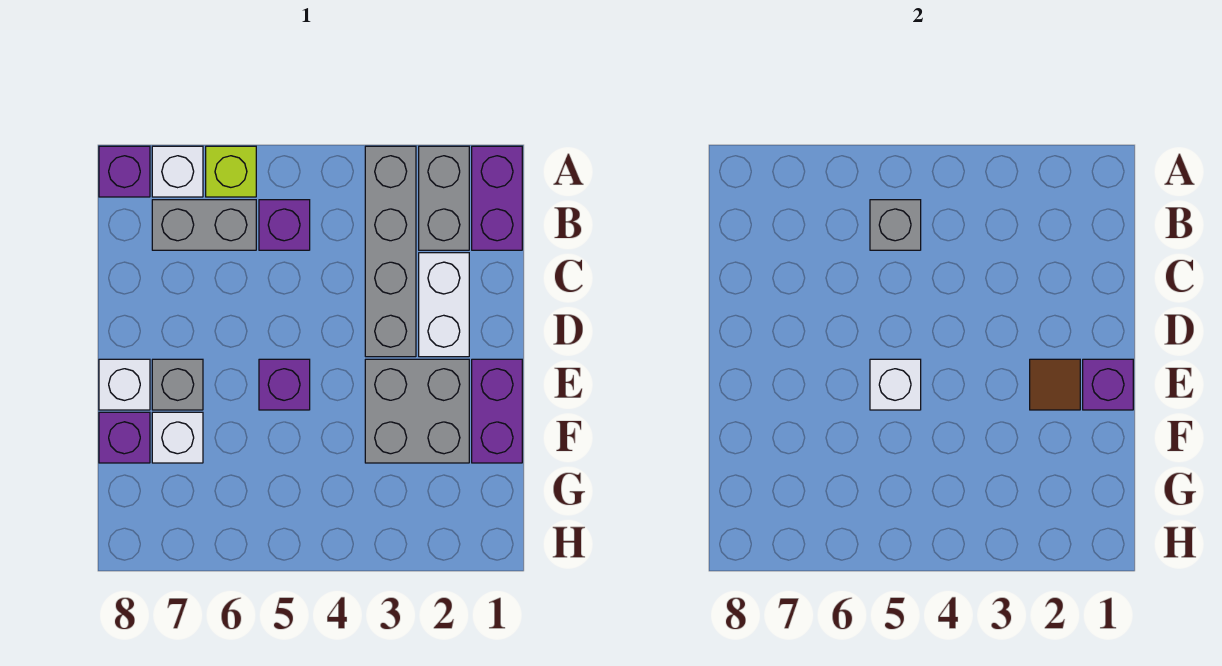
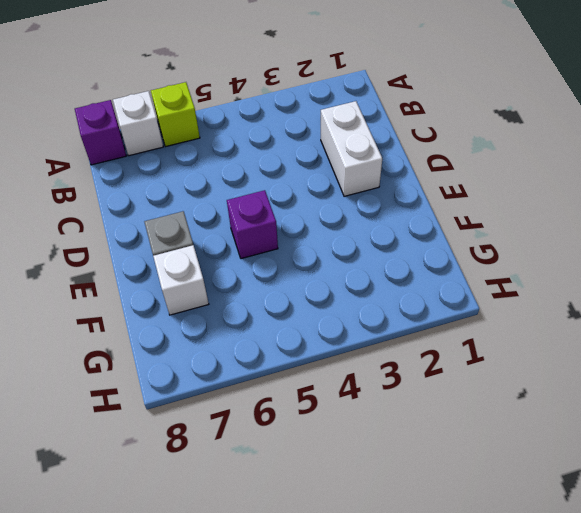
none -> purple brick A1:B1 level 1
none -> grey brick A2:B2 level 1
none -> grey brick A3:D3 level 1

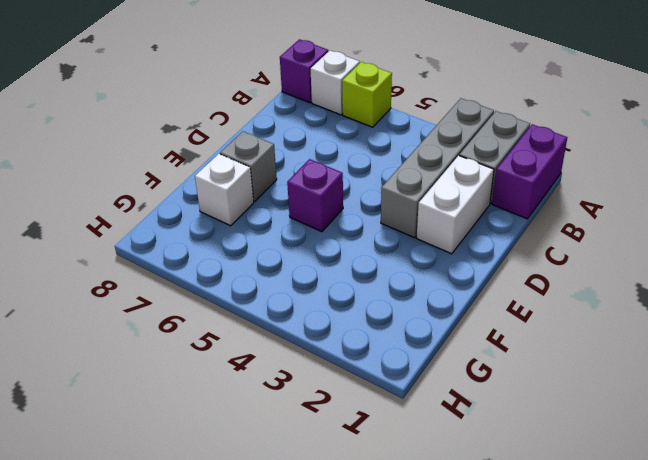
none -> purple brick B5 level 1
none -> grey brick B6:B7 level 1
none -> purple brick E1:F1 level 1

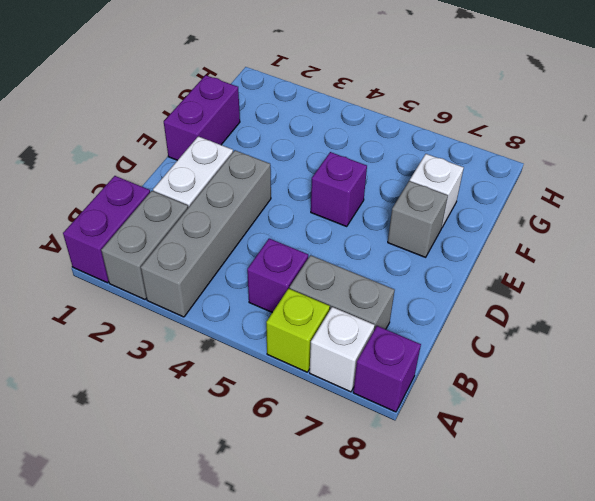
none -> grey brick E2:F3 level 1
none -> white brick E8 level 1
none -> purple brick F8 level 1

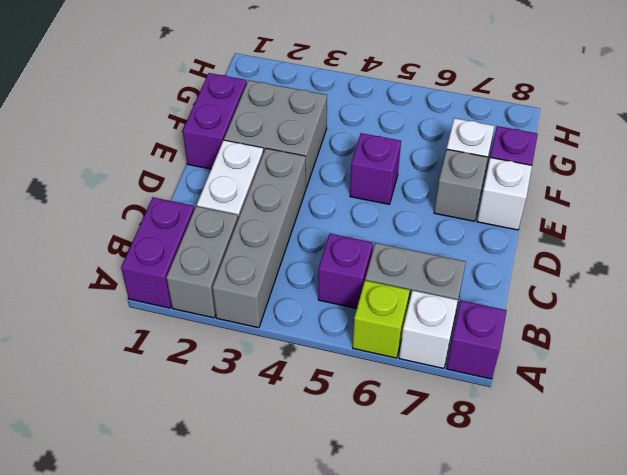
none -> grey brick B5 level 2
none -> purple brick E1 level 2
none -> brown tile E2 level 2

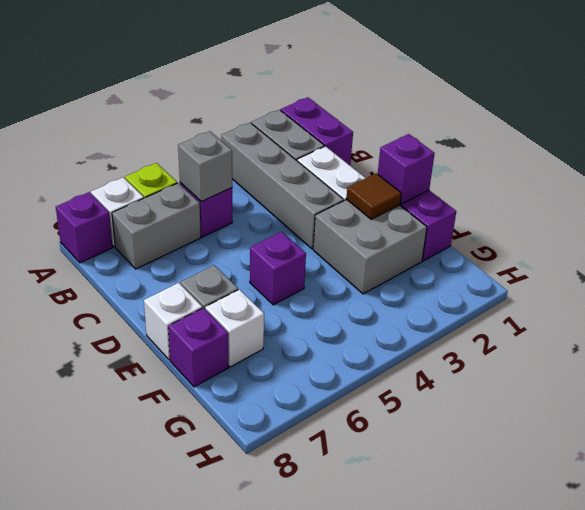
none -> white brick E5 level 2

